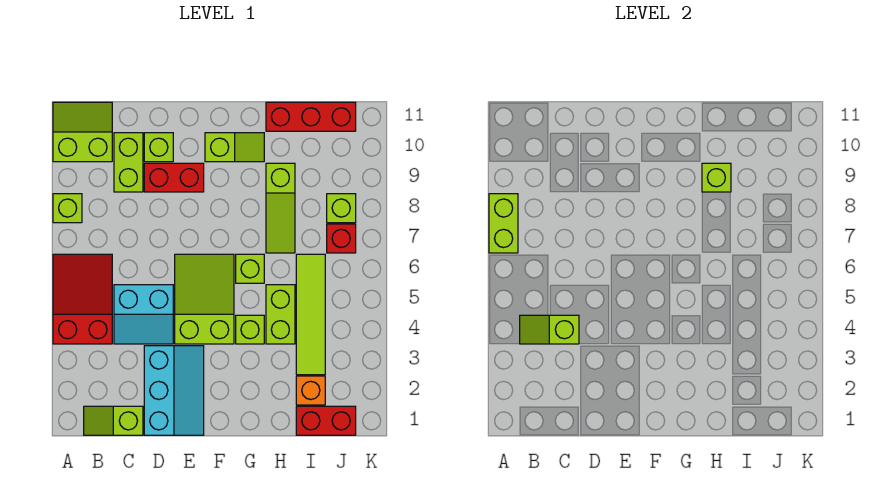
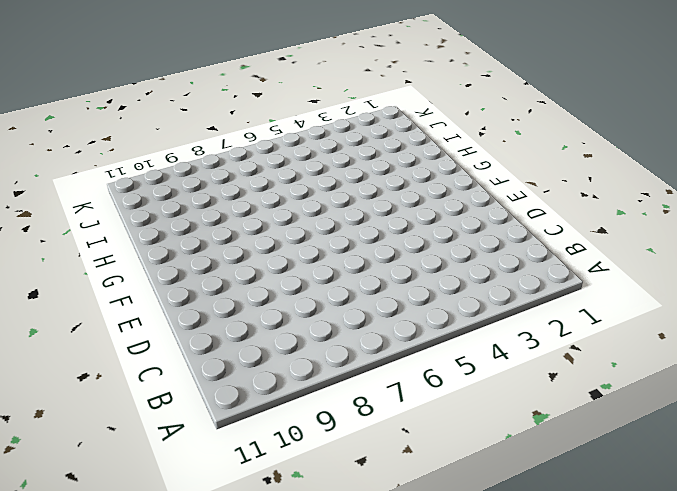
none -> red slope A4:B6 level 1 top 4
none -> lime brick A8 level 1
none -> lime slope A10:B11 level 1 top 10

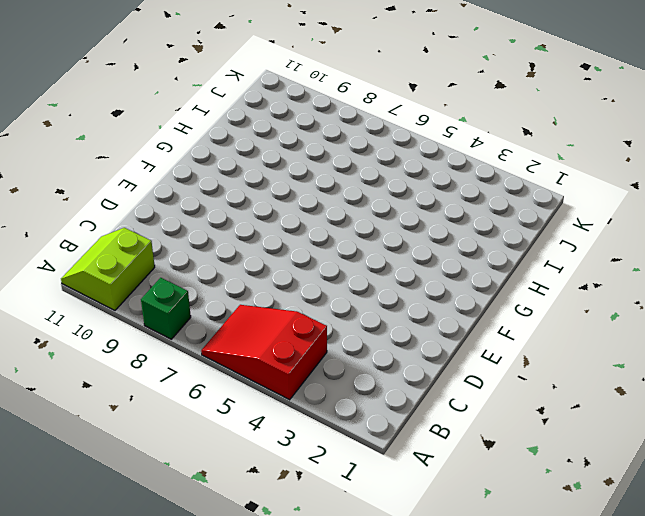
green brick A8 level 1 -> lime brick A8 level 1
none -> lime slope B1:C1 level 1 top C
none -> cyan slope C4:D5 level 1 top 5
none -> lime brick C9:C10 level 1

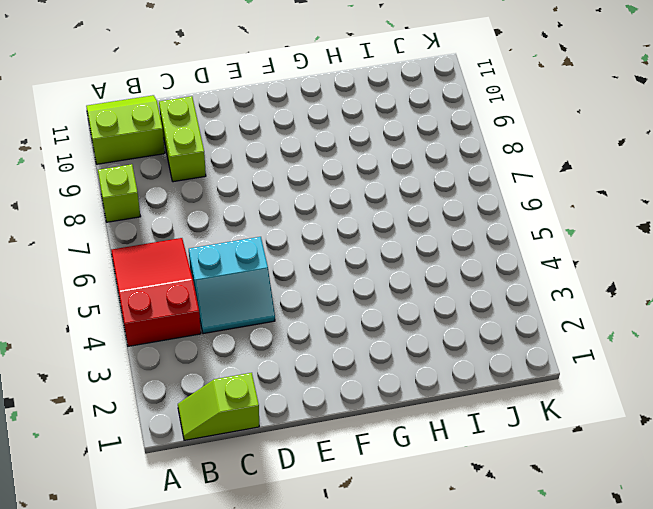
none -> cyan slope D1:E3 level 1 top D
none -> red brick D9:E9 level 1
none -> lime brick D10 level 1

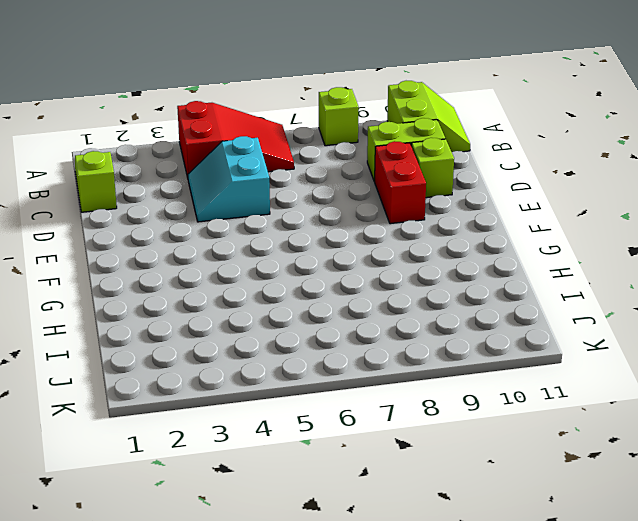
none -> cyan slope D1:E3 level 1 top D
none -> lime slope E4:F6 level 1 top 4
none -> lime slope F10:G10 level 1 top F

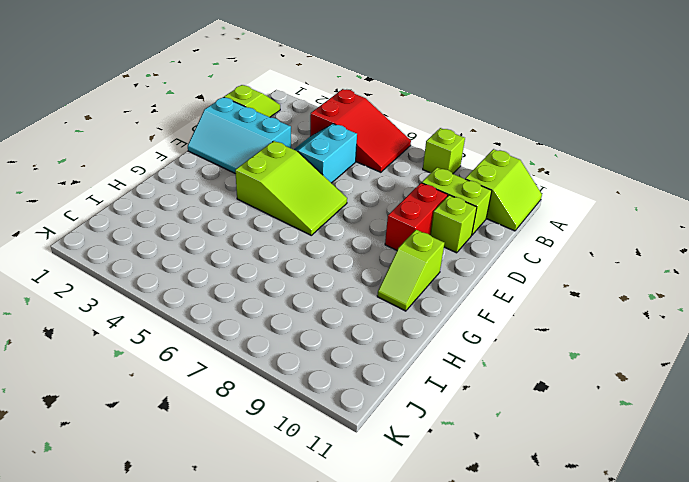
none -> lime brick G4 level 1
none -> lime brick G6 level 1
none -> lime brick H4:H5 level 1

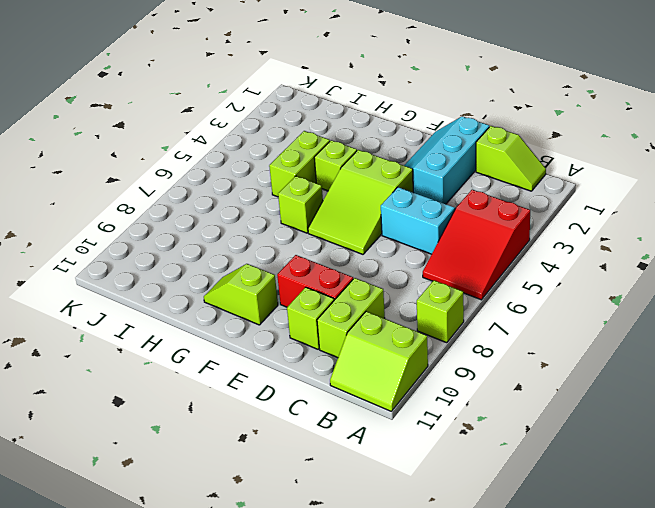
none -> lime slope H7:H9 level 1 top 9
none -> red brick H11:J11 level 1
none -> red brick I1:J1 level 1

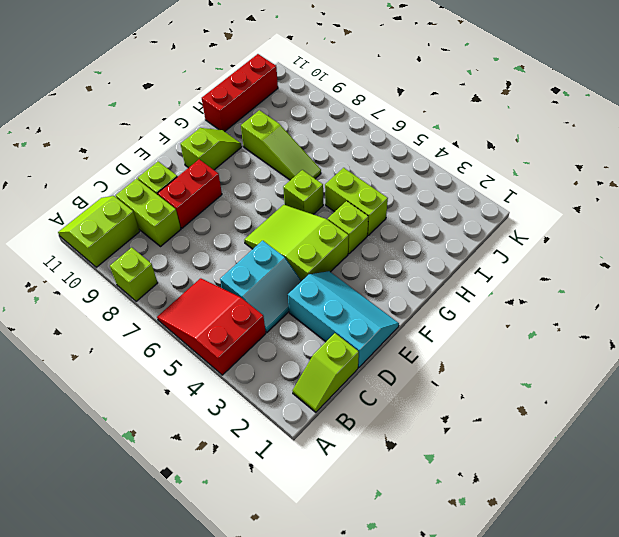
none -> red brick I1:J1 level 1
none -> orange brick I2 level 1
none -> lime tile I3:I6 level 1

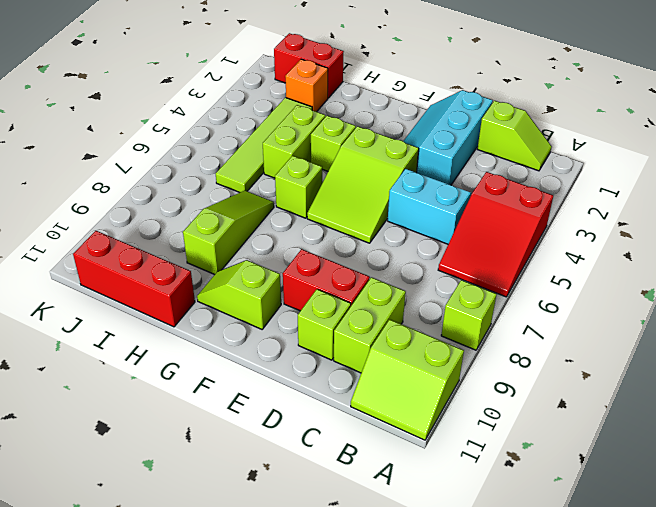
none -> red brick J7 level 1
none -> lime brick J8 level 1
none -> lime brick A7:A8 level 2

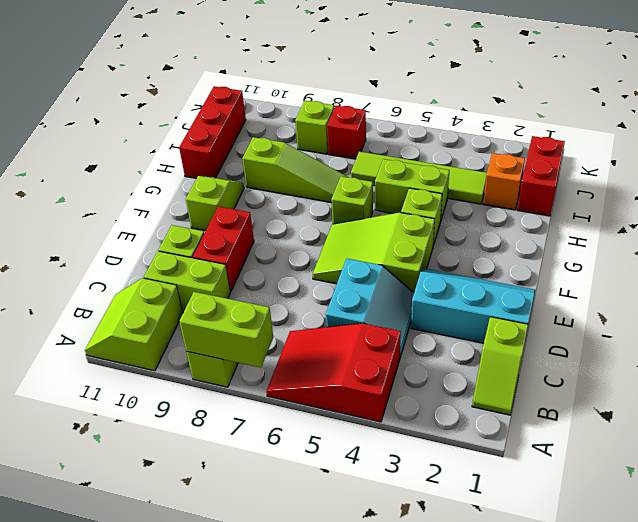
none -> lime slope B4:C4 level 2 top C
none -> lime brick H9 level 2

